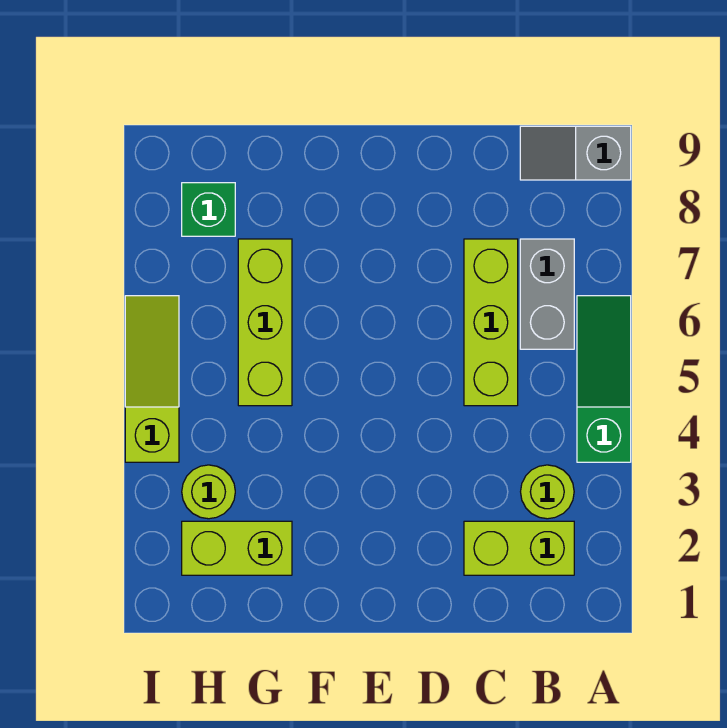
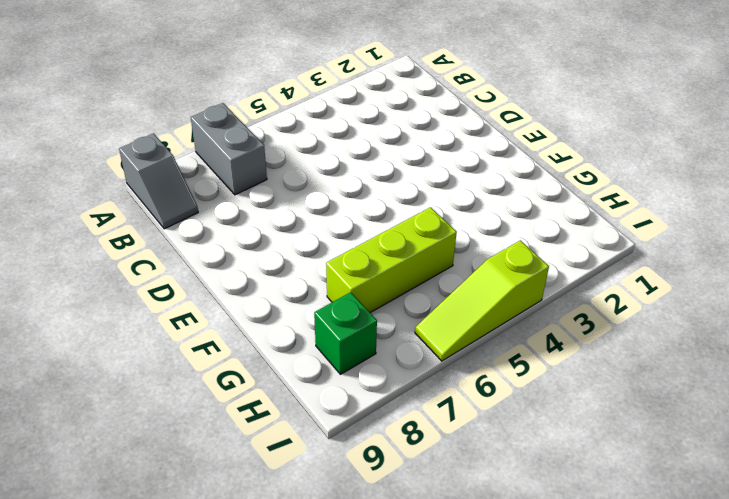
grey brick A7:B7 level 1 -> grey brick B6:B7 level 1
none -> green slope A4:A6 level 1 top 4
none -> lime brick B2:C2 level 1

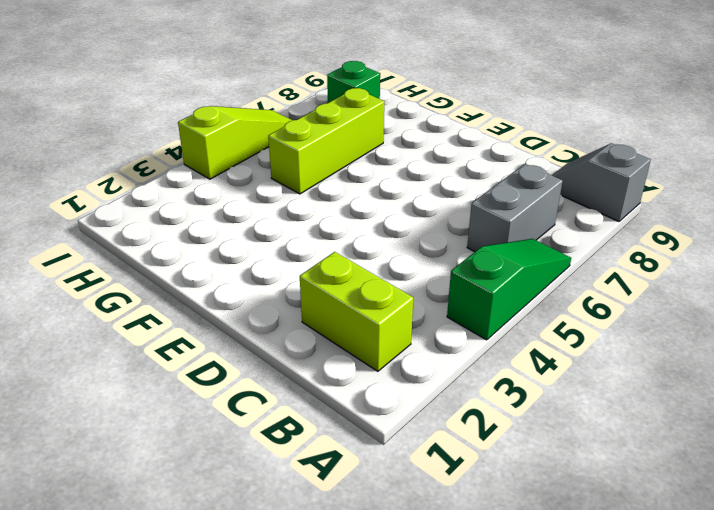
none -> lime round brick B3 level 1
none -> lime brick C5:C7 level 1

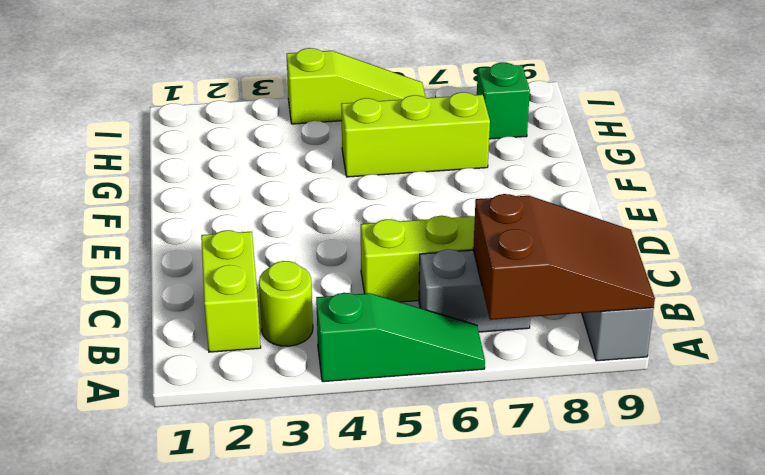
brown slope A7:B9 level 2 top 7 -> none
none -> lime brick G2:H2 level 1
none -> lime round brick H3 level 1

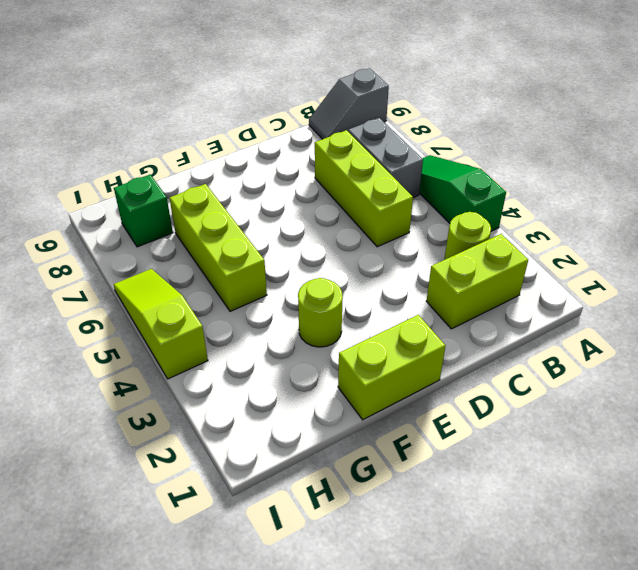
lime brick E1:F1 level 1 -> lime brick G2:H2 level 1
lime round brick F3 level 1 -> lime round brick H3 level 1

